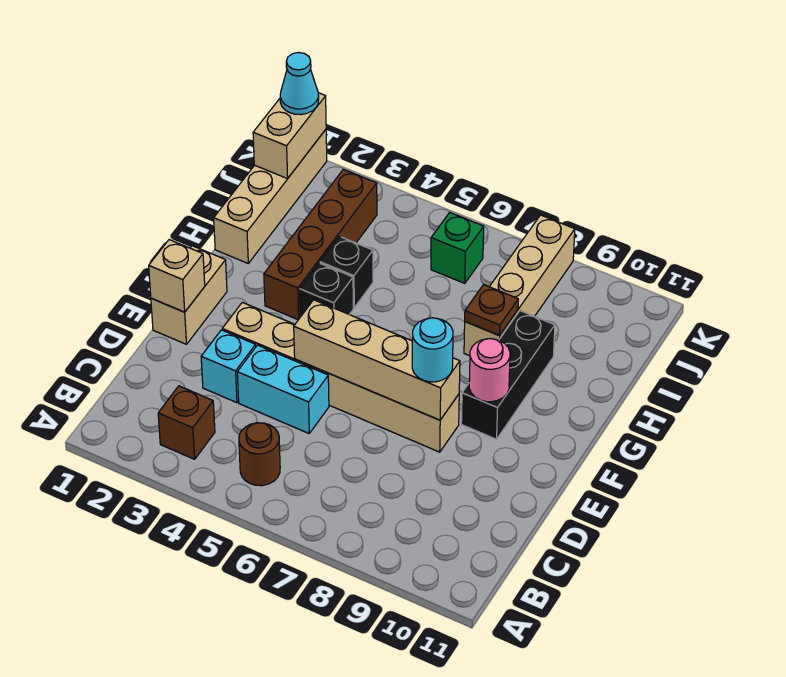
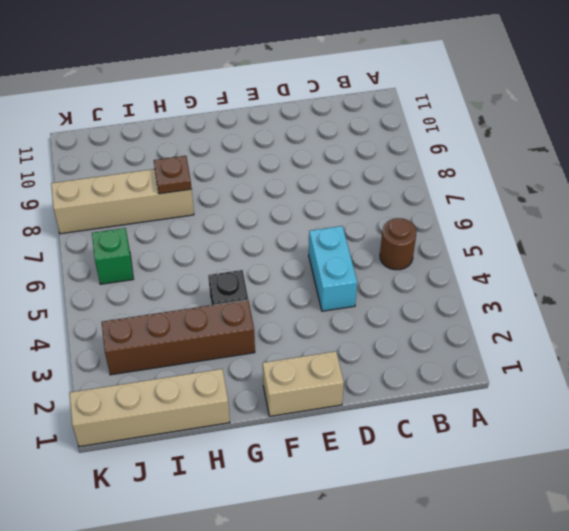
none -> brown brick B3 level 1
none -> cyan brick D3 level 1
none -> tan brick E3:E8 level 1

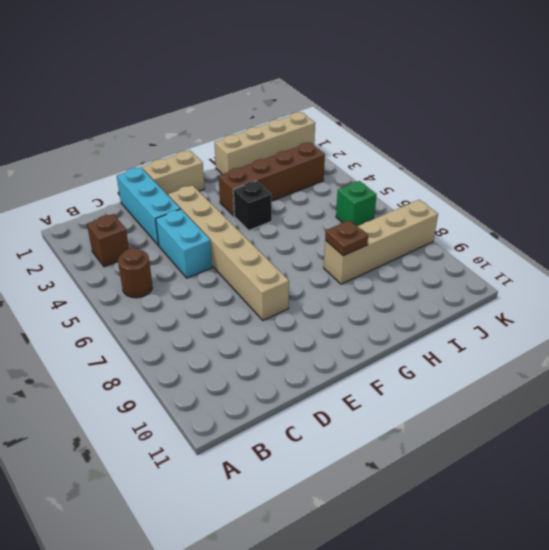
cyan brick D1:D3 level 1 -> cyan brick D3 level 1
none -> black brick F9:H9 level 1
none -> black brick H4 level 1
none -> tan brick E1 level 2

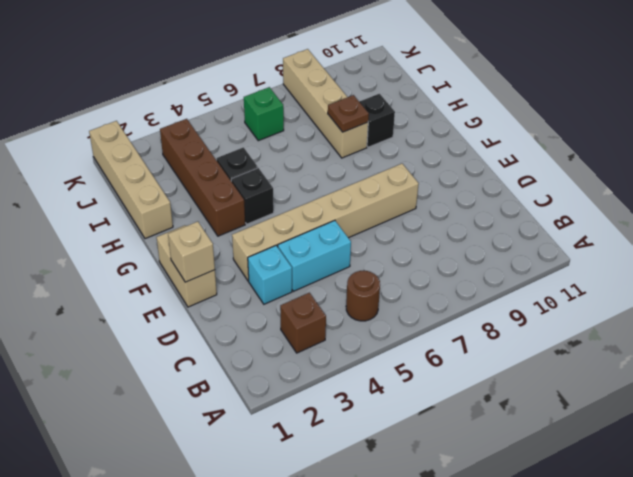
black brick H9 level 1 -> black brick F9:H9 level 1
none -> tan brick E5:E8 level 2
none -> pink round brick F9 level 2
none -> tan brick J1:K1 level 2

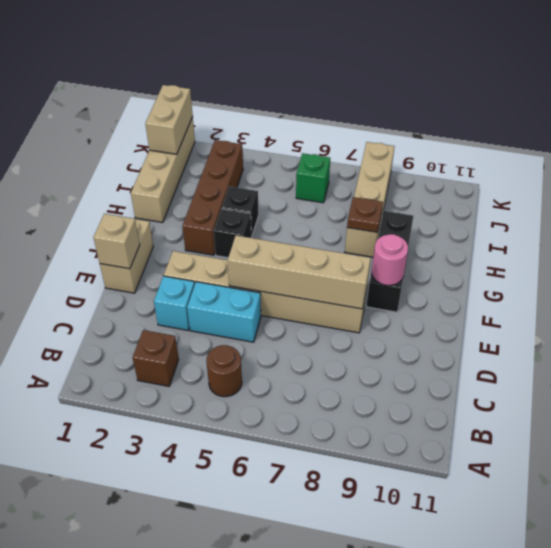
none -> cyan round brick E8 level 3
none -> cyan cone K1 level 3

